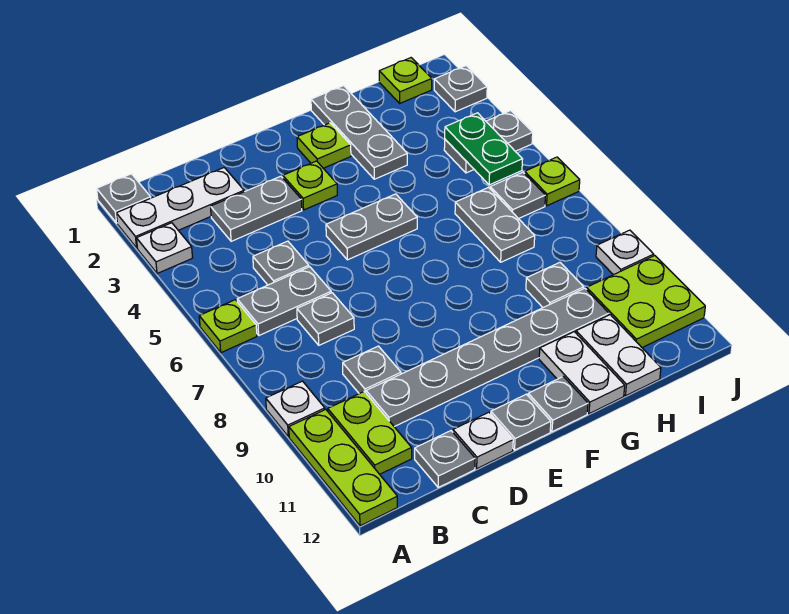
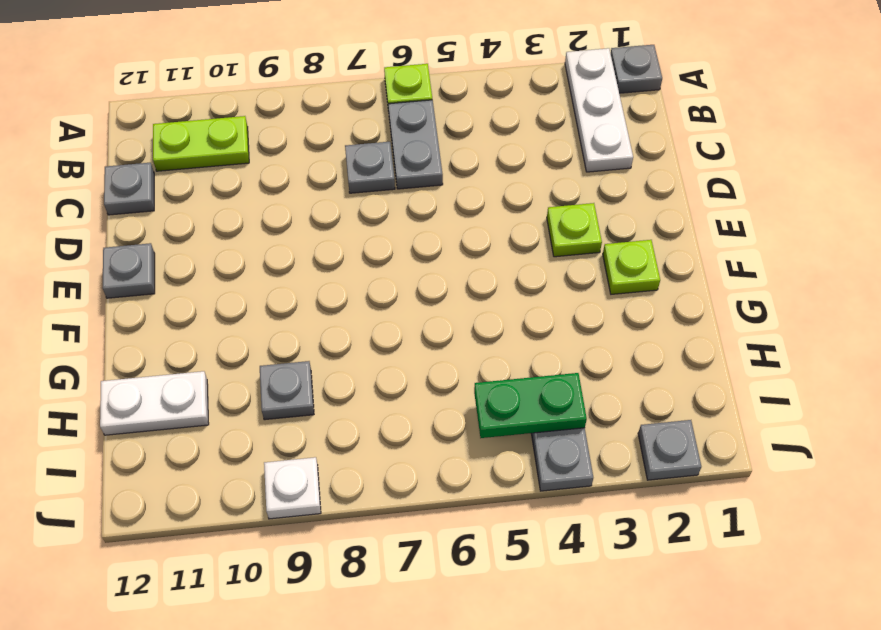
none -> white plate A3 level 1
none -> white plate A9 level 1
none -> lime plate A10:A12 level 1
none -> grey plate C3:D3 level 1

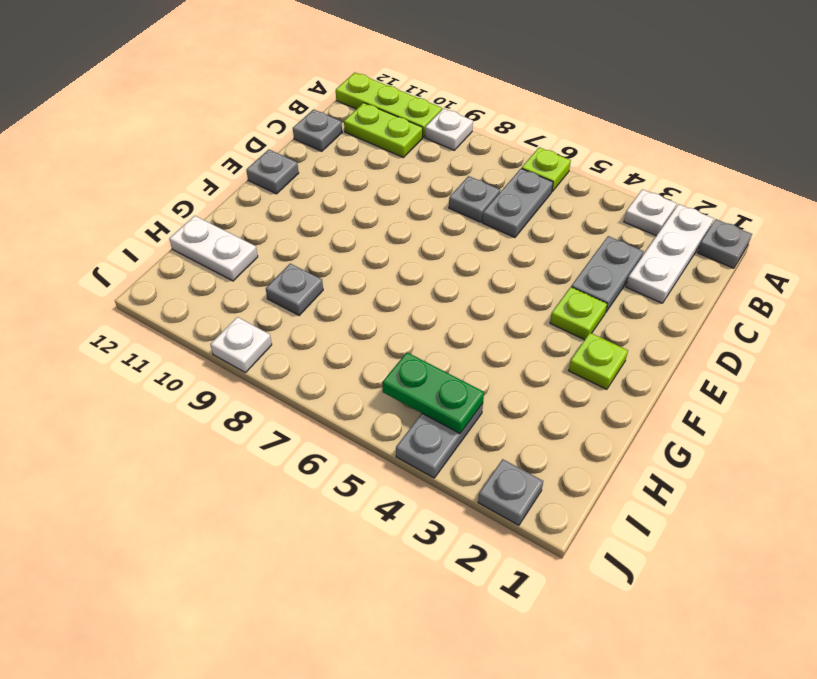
none -> grey plate C5 level 1
none -> grey plate C9 level 1
none -> grey plate C10:H10 level 1
none -> white plate D12 level 1

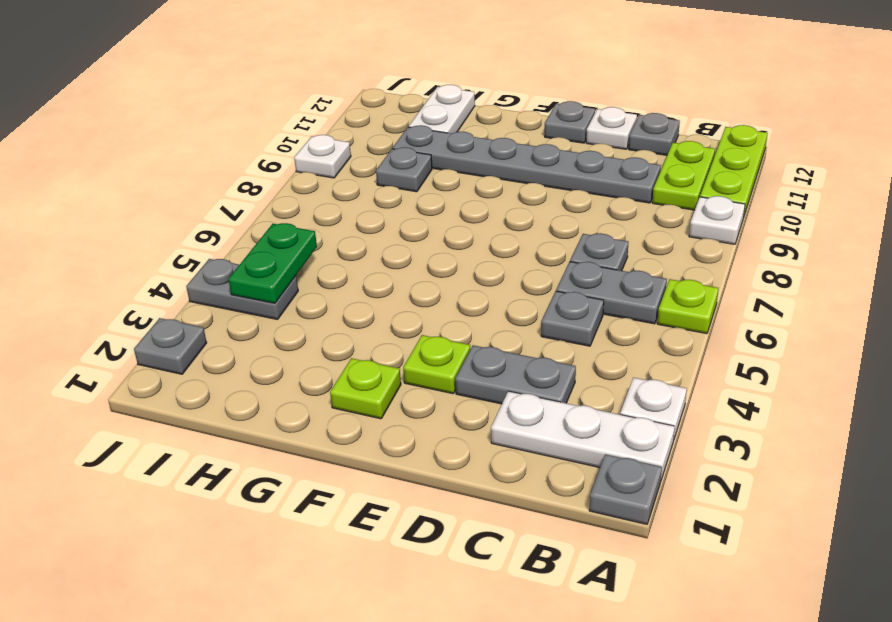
none -> grey plate C9 level 1
none -> grey plate E5:F5 level 1
none -> grey plate F12 level 1
none -> grey plate G1:G3 level 1

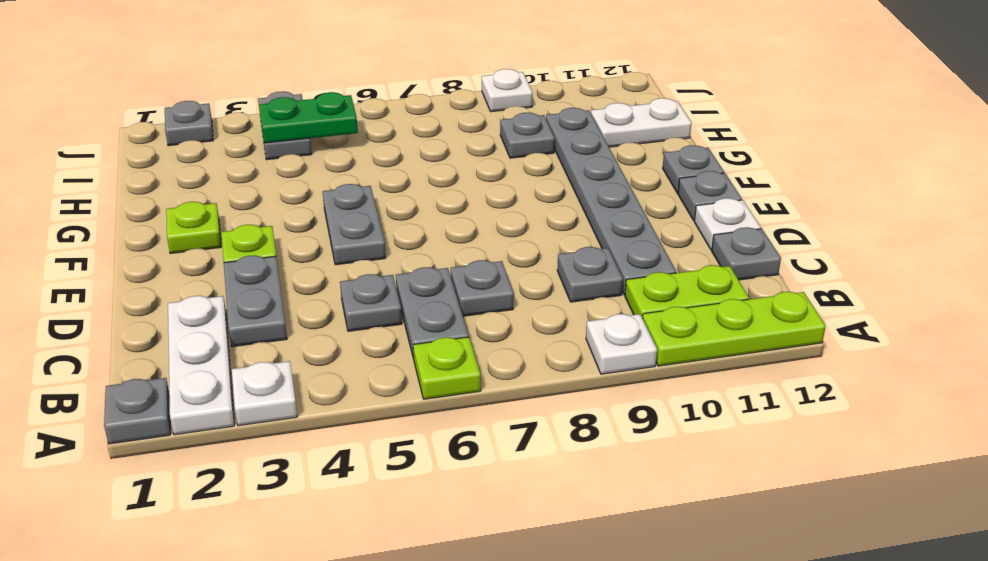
none -> grey plate G1:G3 level 1
none -> white plate G11:G12 level 1
none -> grey plate H6:H7 level 1
none -> lime plate I1 level 1

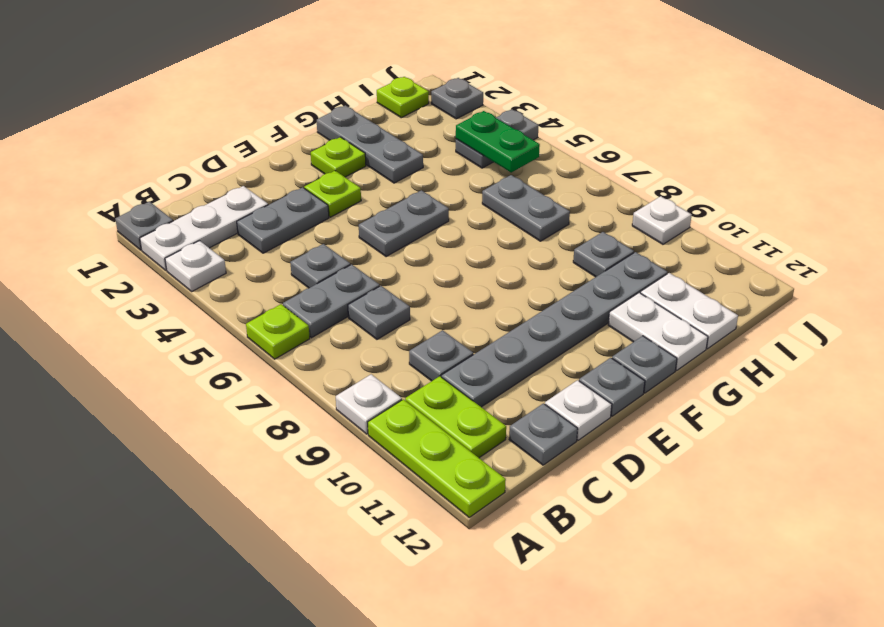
none -> grey plate I6 level 1
none -> lime plate I10:J11 level 1
none -> lime plate J6 level 1

